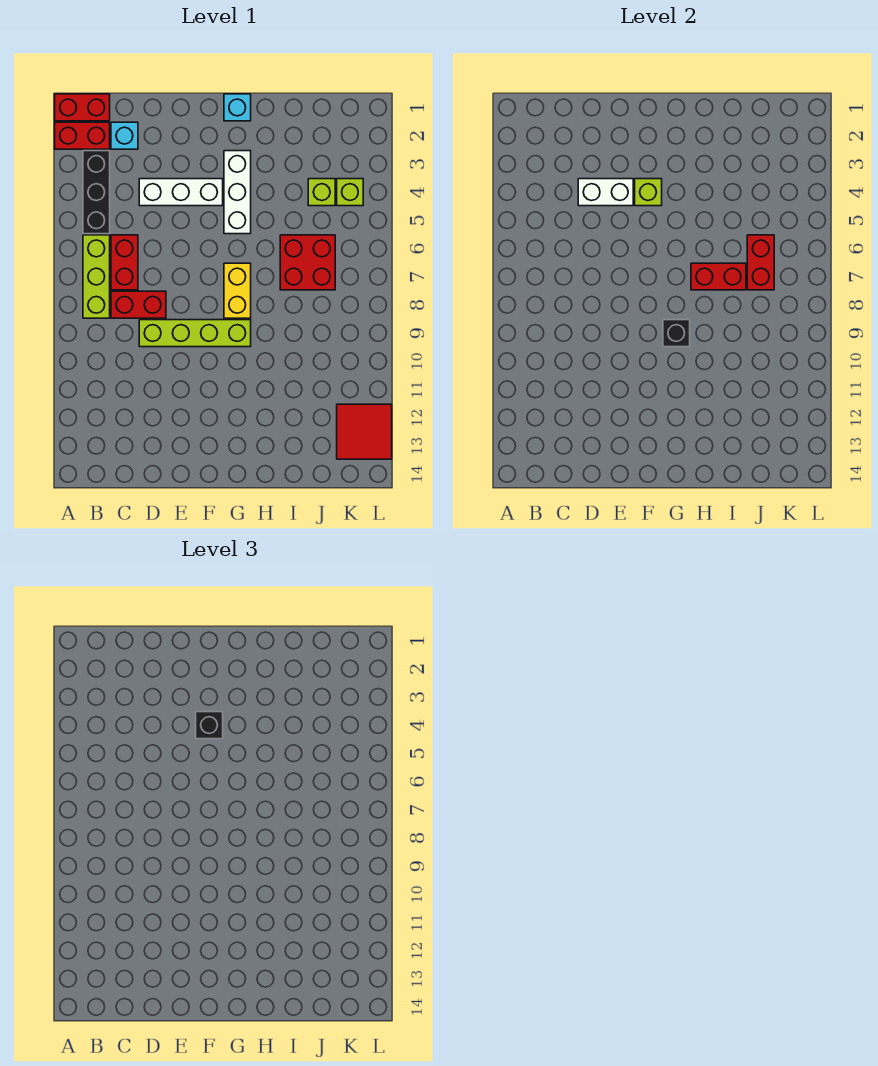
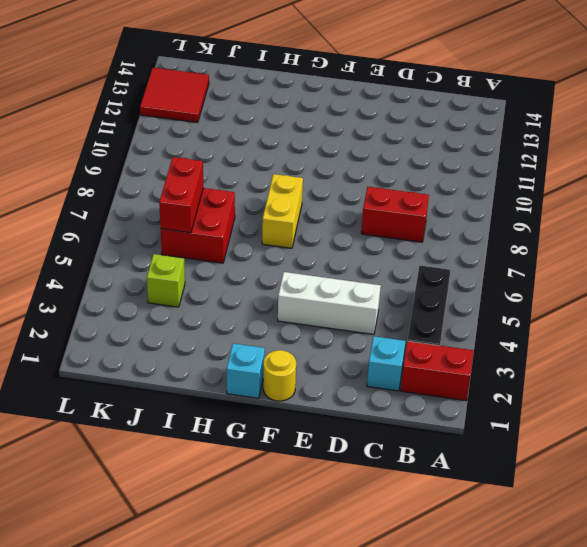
yellow round brick F1 level 1 -> none
none -> red brick A1:B1 level 1
none -> lime brick B6:B8 level 1
none -> red brick C6:C7 level 1

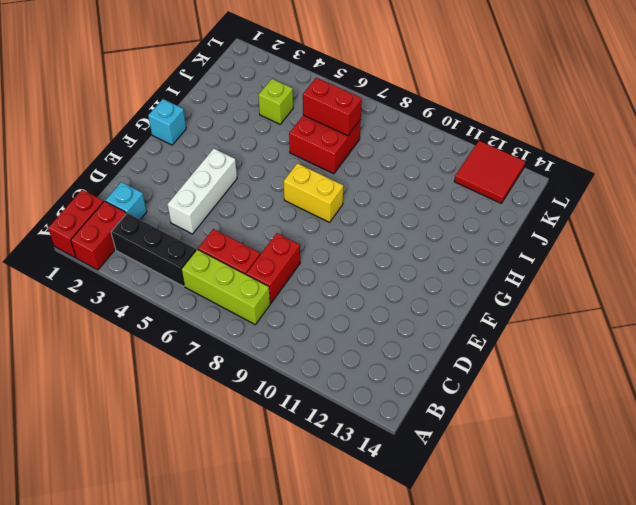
none -> lime brick D9:G9 level 1
none -> white brick G3:G5 level 1
none -> lime brick K4 level 1

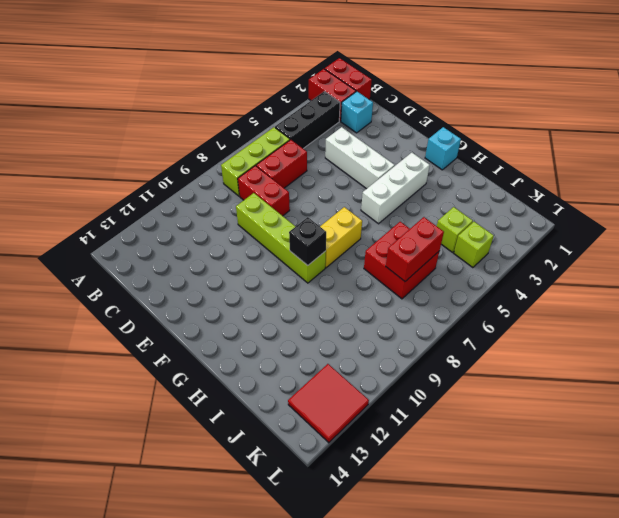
none -> white brick D4:E4 level 2
none -> lime brick F4 level 2
none -> red brick H7:I7 level 2

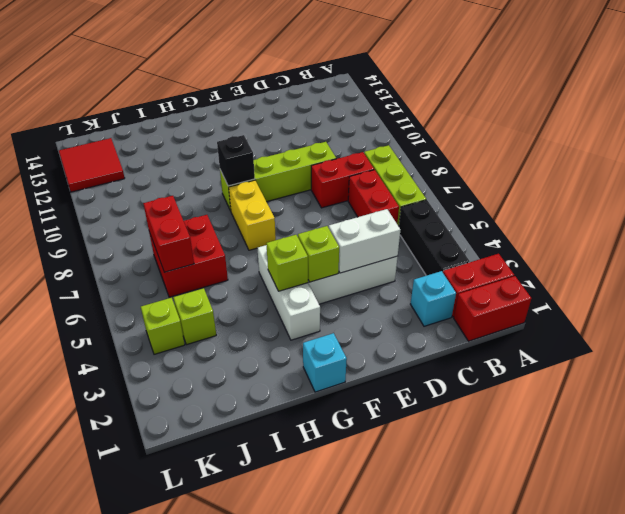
lime brick G4 level 2 -> none
none -> red brick H7:I7 level 2
none -> black brick F4 level 3

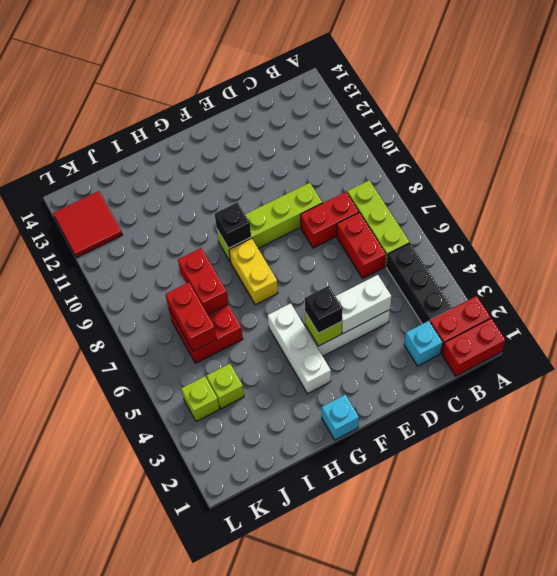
red brick I7:I8 level 2 -> red brick H7:I7 level 2

